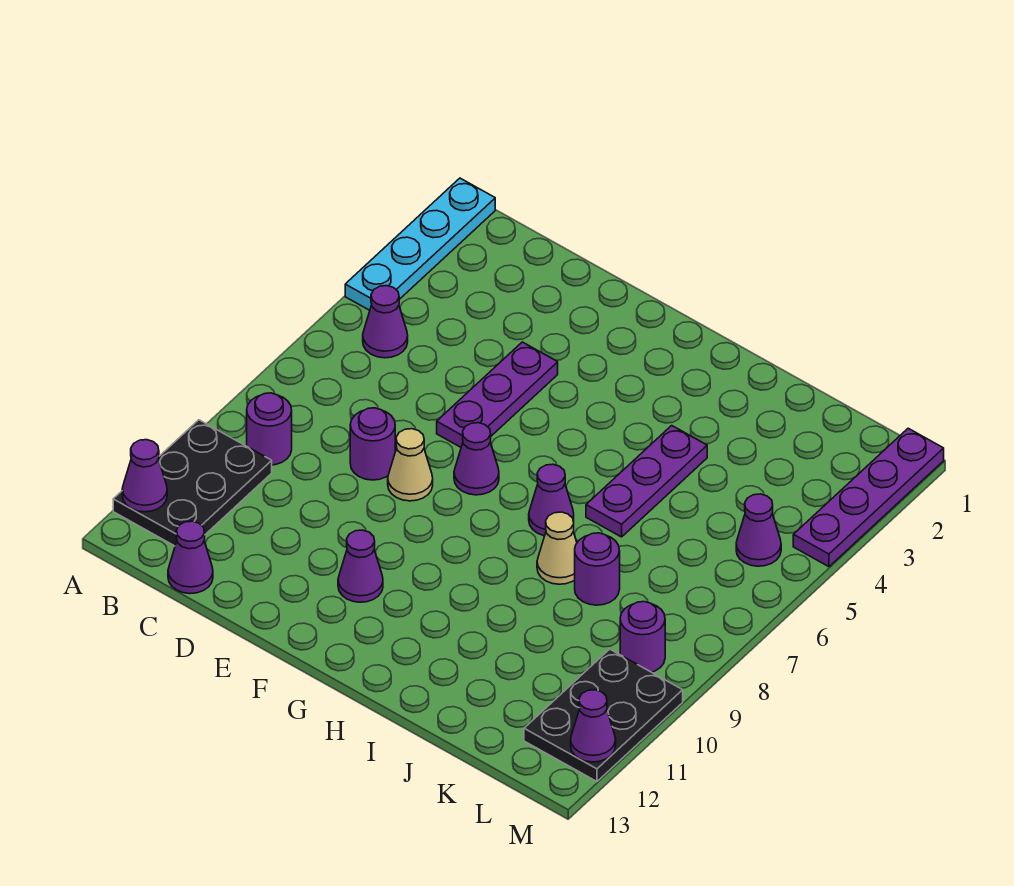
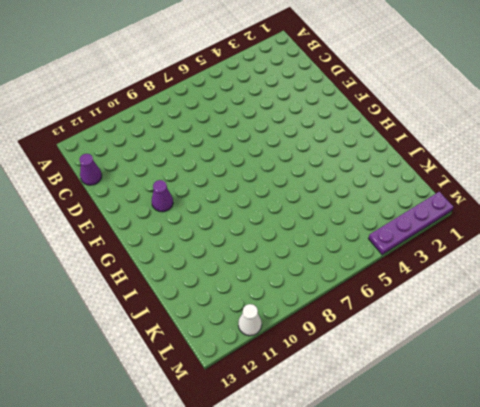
white cone M11 level 1 -> black plate L10:M12 level 1
none -> cyan plate A1:A4 level 1
none -> black plate A10:B12 level 1
none -> purple cone B5 level 1

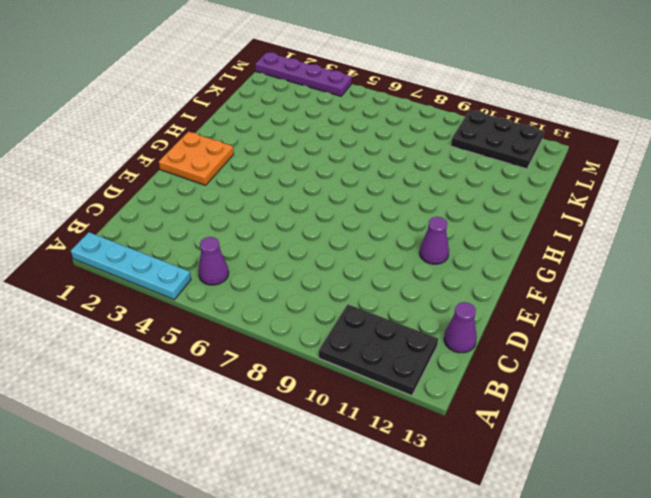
orange plate F1:G2 level 1 -> none
none -> purple round brick B9 level 1
none -> purple round brick D8 level 1
none -> purple plate E4:E6 level 1

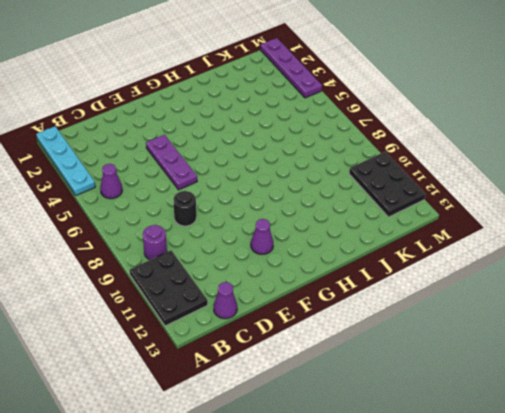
black round brick D8 level 1 -> purple round brick D8 level 1
none -> tan cone E8 level 1
none -> purple cone F7 level 1
none -> purple cone H7 level 1

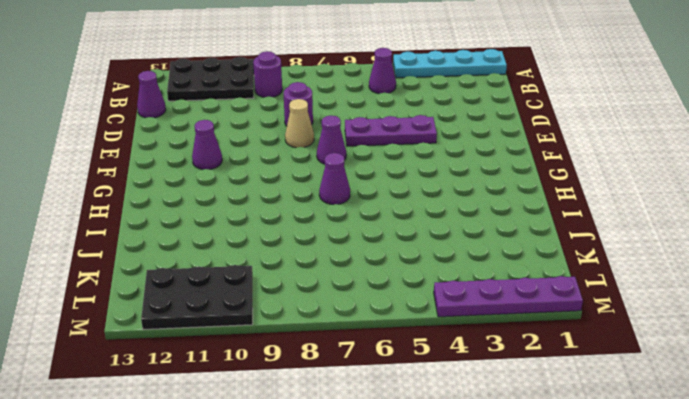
none -> purple plate I4:I6 level 1
none -> tan cone I8 level 1
none -> purple round brick J8 level 1

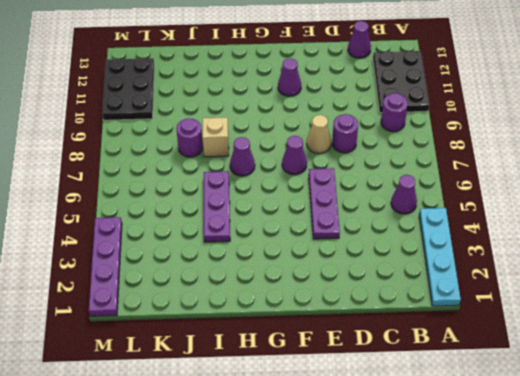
tan brick I8 level 1 -> tan cone I8 level 1
none -> purple cone L5 level 1
none -> purple round brick L9 level 1
none -> purple cone A12 level 2

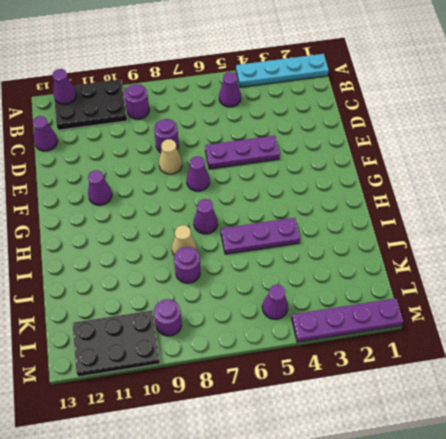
none -> purple cone M12 level 2

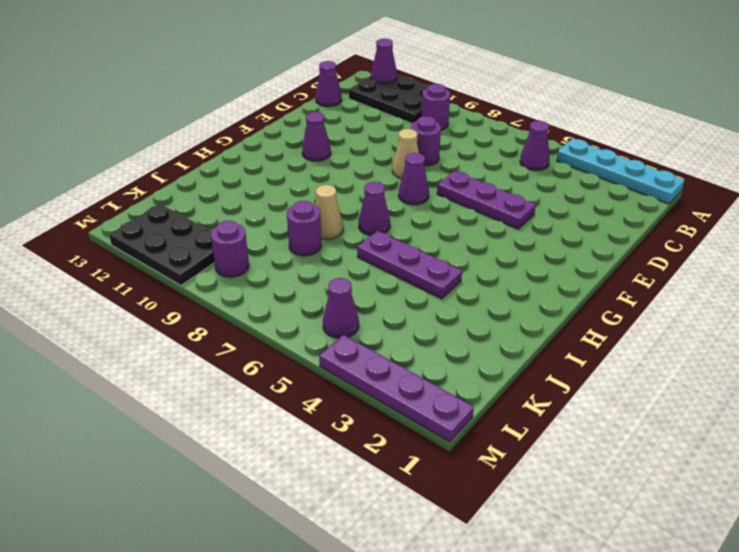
none -> purple cone M12 level 2

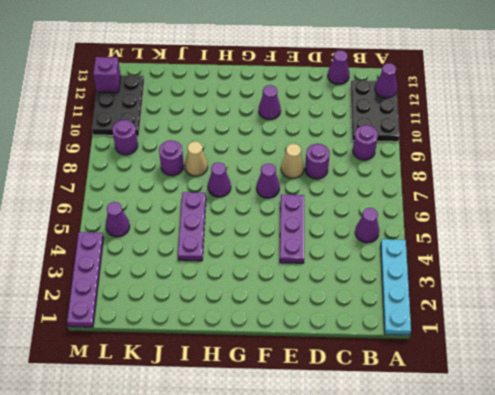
purple brick M12 level 2 -> purple cone M12 level 2

